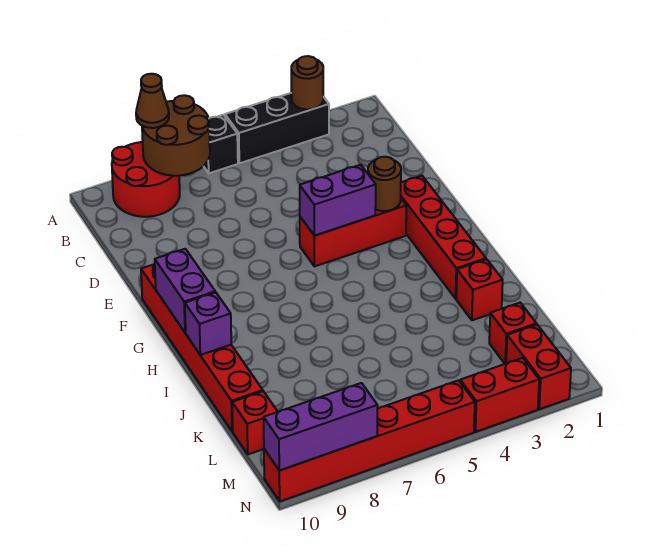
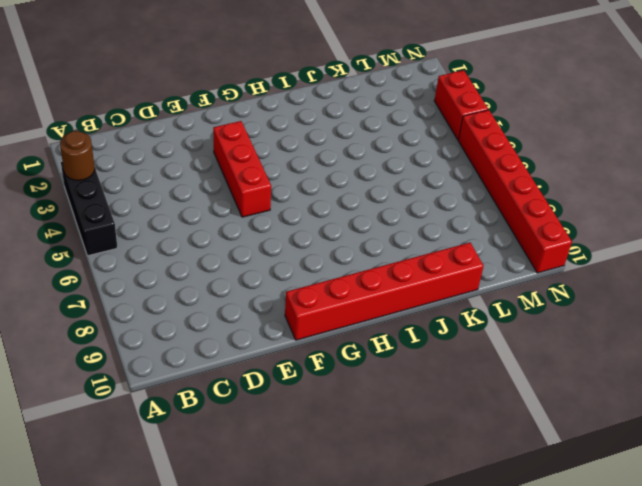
none -> black brick A6 level 1
none -> red round brick A8:B9 level 1
none -> red brick F2:I2 level 1

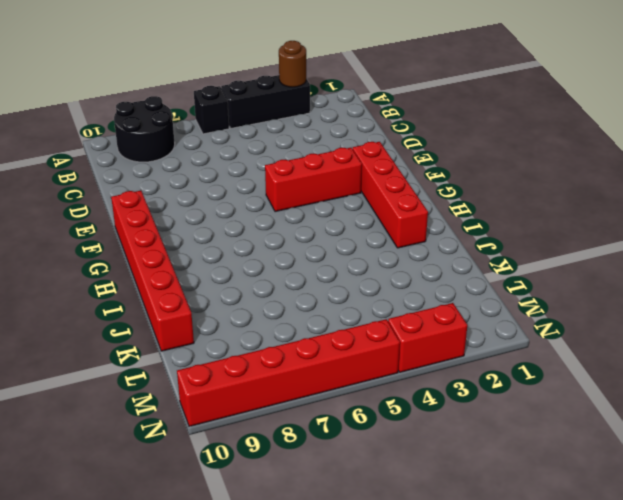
black round brick A8:B9 level 1 -> red round brick A8:B9 level 1
none -> red brick J2 level 1
none -> red brick L2 level 1
none -> red brick L10 level 1

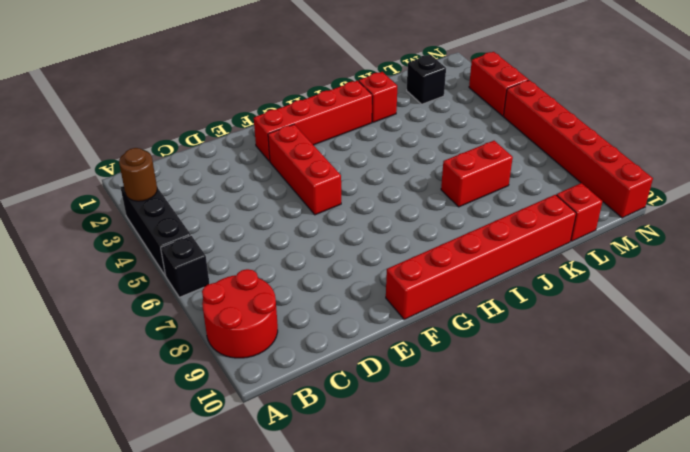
red brick J7:K7 level 1 -> red brick M2:N2 level 1
black brick L2 level 1 -> red brick L2 level 1
none -> brown round brick A7:B8 level 2
none -> brown round brick F3 level 2
none -> purple brick F4:F5 level 2

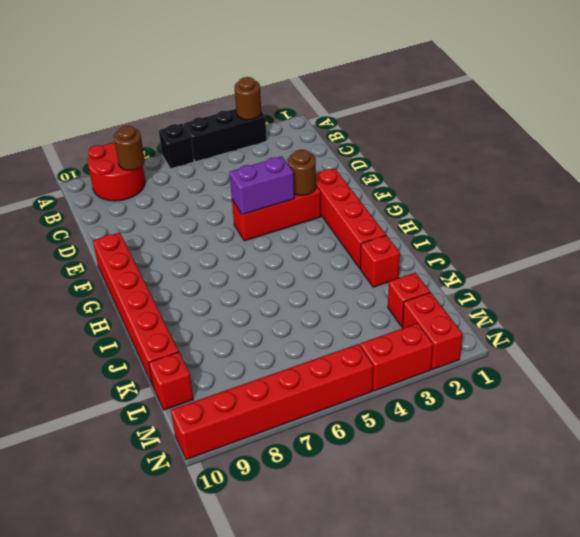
brown round brick B8 level 2 -> brown round brick A7:B8 level 2
none -> purple brick G10:H10 level 2
none -> purple brick I10 level 2
none -> purple brick N8:N10 level 2

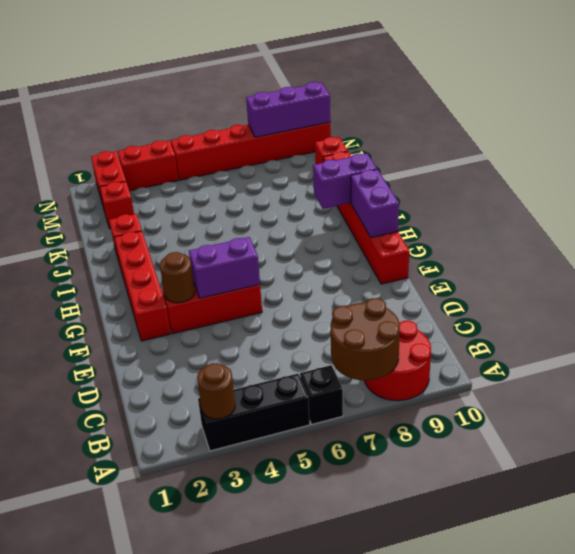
purple brick I9:I10 level 2 -> purple brick I10 level 2
none -> brown cone A8 level 3

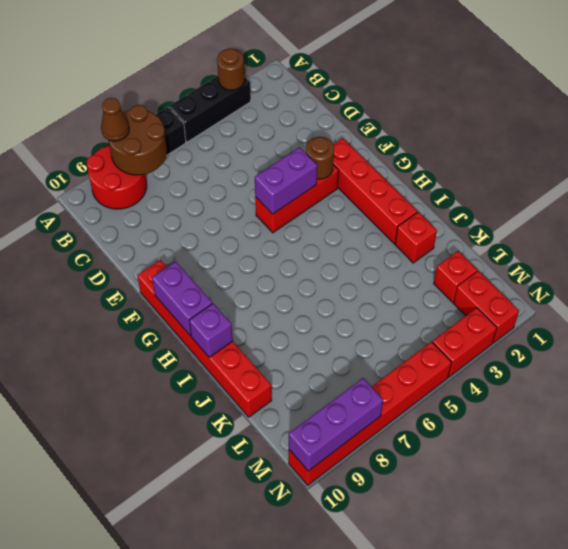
none -> red brick L10 level 1

